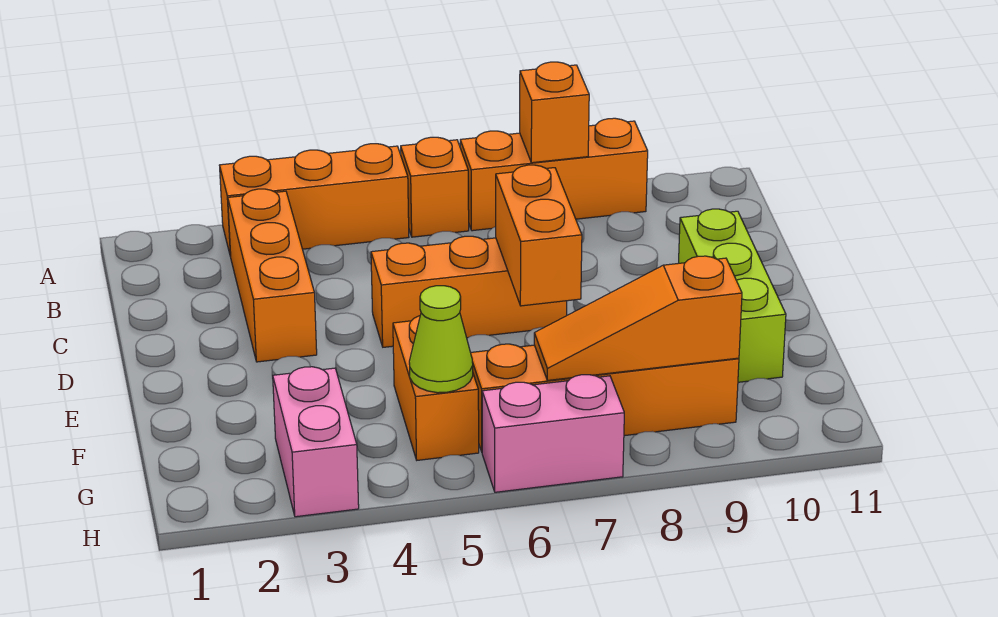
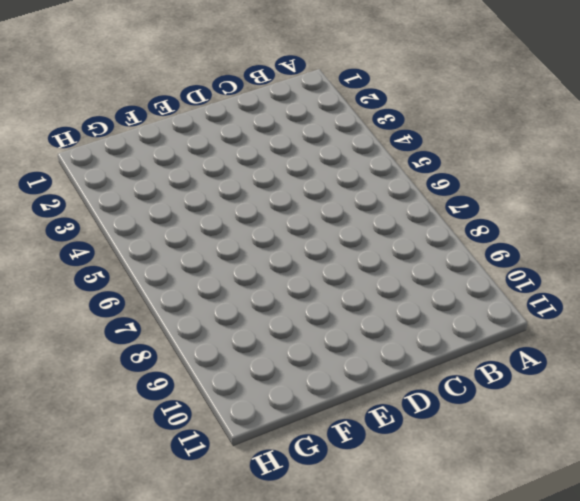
none -> orange brick A3:A5 level 1
none -> orange brick A6 level 1
none -> orange brick A7:A9 level 1

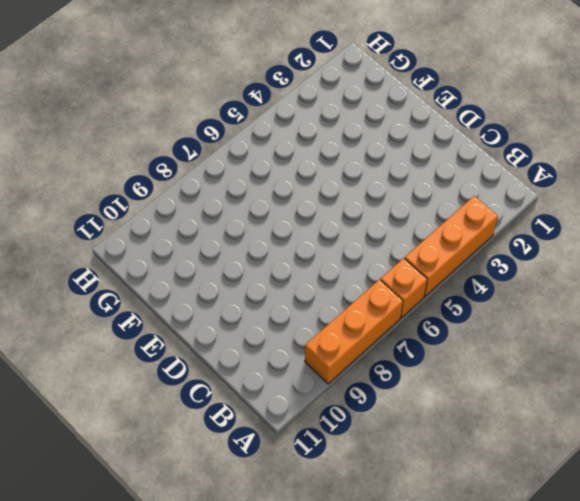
none -> orange brick B3:D3 level 1
none -> orange brick D5:D7 level 1
none -> lime brick D10:F10 level 1

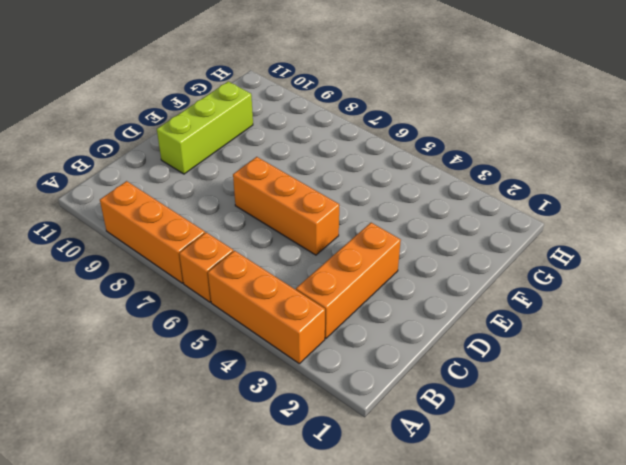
none -> orange brick F5:G5 level 1
none -> pink brick G3:H3 level 1
none -> orange brick G6:G9 level 1

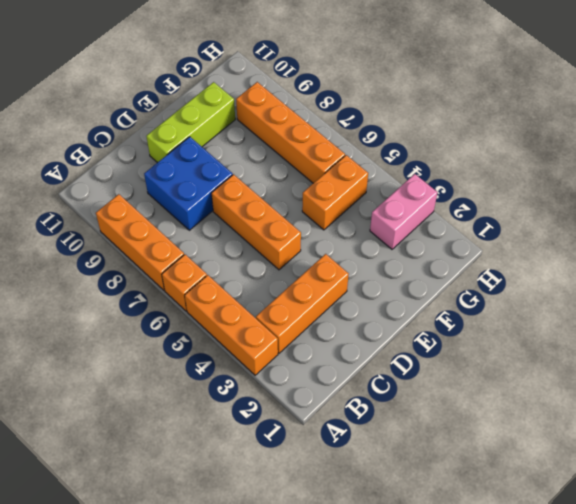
blue brick C8:D9 level 1 -> none
none -> pink brick H6:H7 level 1
none -> orange brick A8 level 2
none -> orange brick D7:E7 level 2

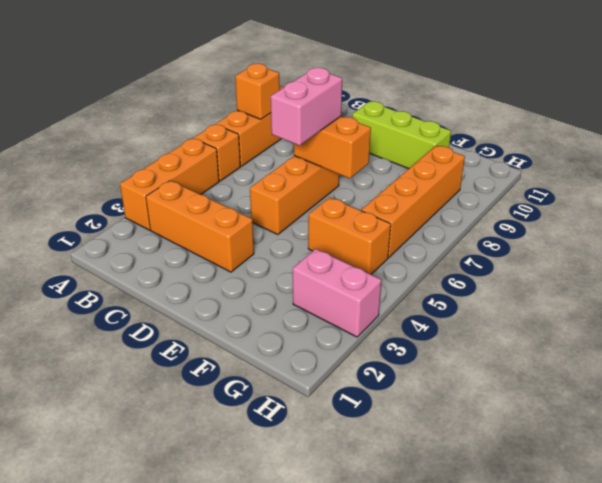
pink brick D6:D7 level 3 -> pink brick H6:H7 level 1
none -> lime cone G5 level 2
none -> orange slope G7:G9 level 2 top 9

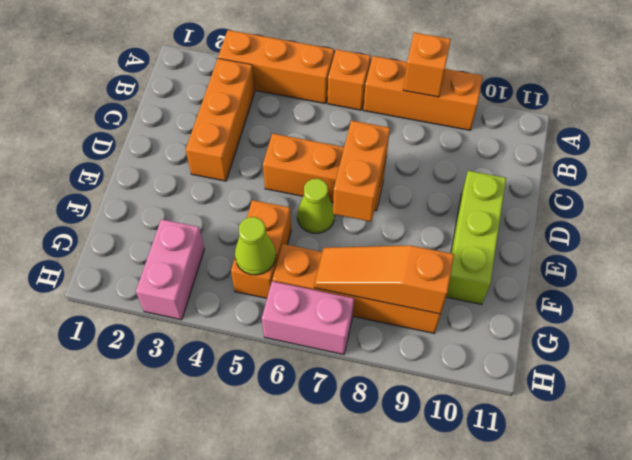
lime cone E6 level 1 -> none

